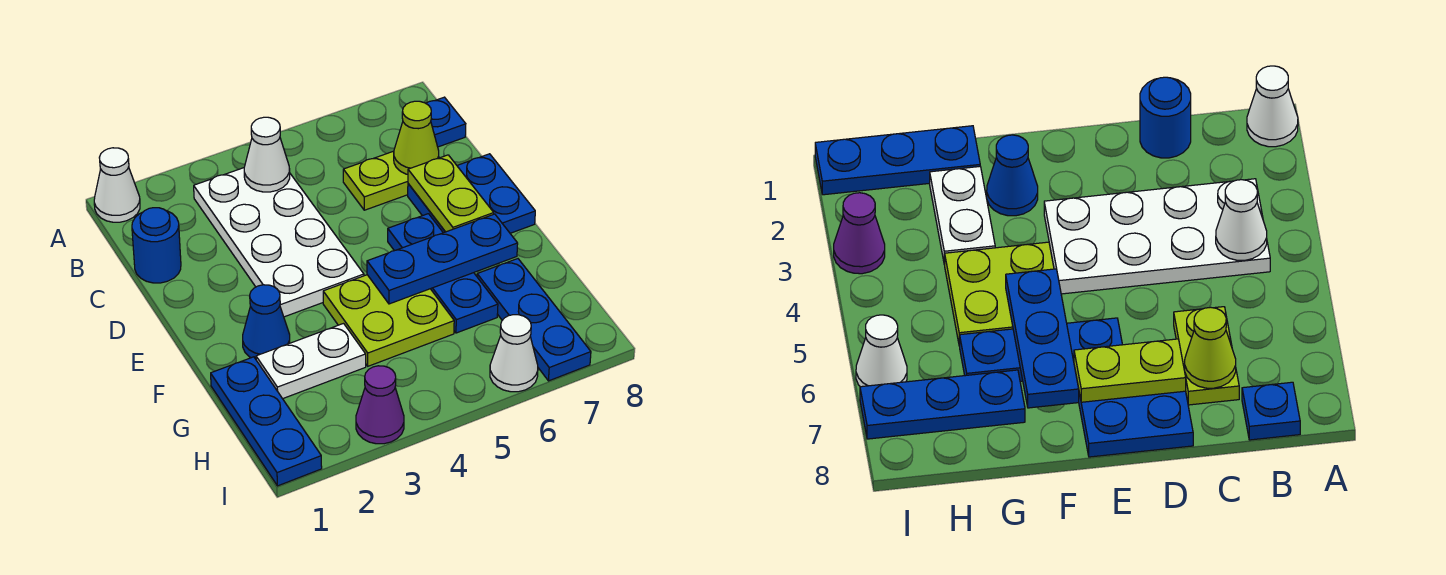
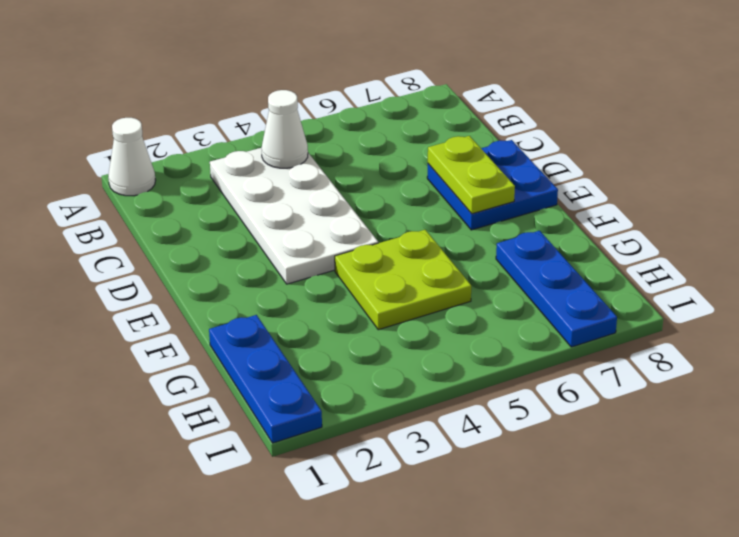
none -> blue plate B8 level 1
none -> blue round brick C1 level 1
none -> lime plate C6:C7 level 1

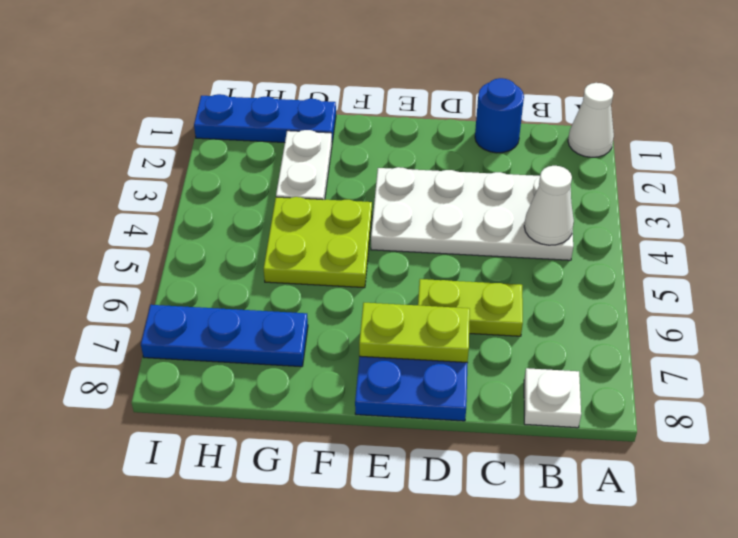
white plate B8 level 1 -> blue plate B8 level 1
lime plate C6:D6 level 1 -> lime plate C6:C7 level 1
none -> blue plate E6:G6 level 1
none -> blue cone F2 level 1
none -> purple cone I3 level 1

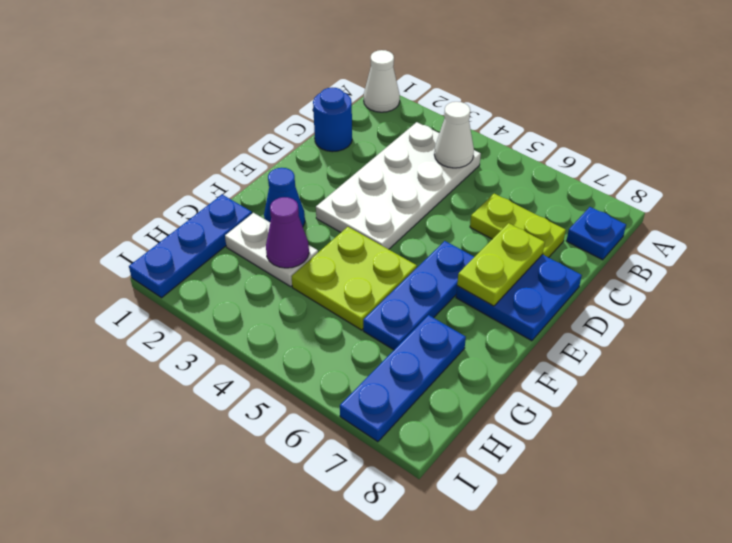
purple cone G3 level 2 -> purple cone I3 level 1
none -> white cone I6 level 1
none -> lime cone C7 level 2
none -> blue plate F5:F7 level 2

